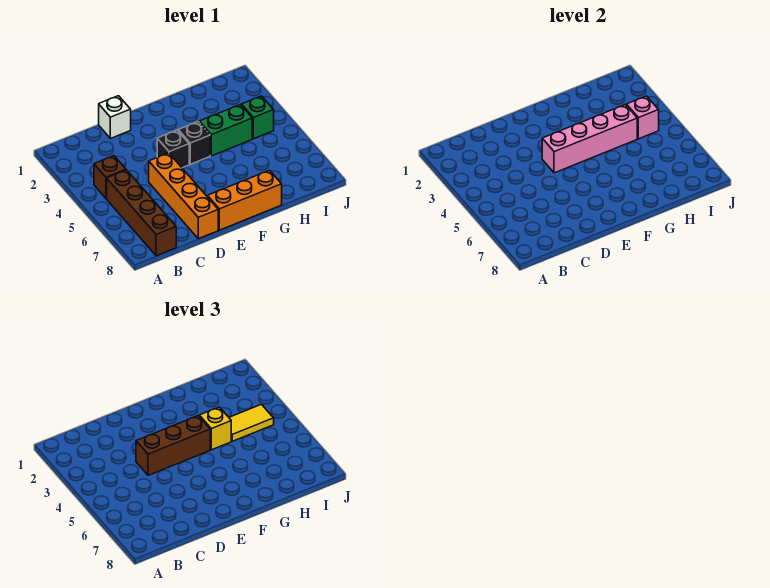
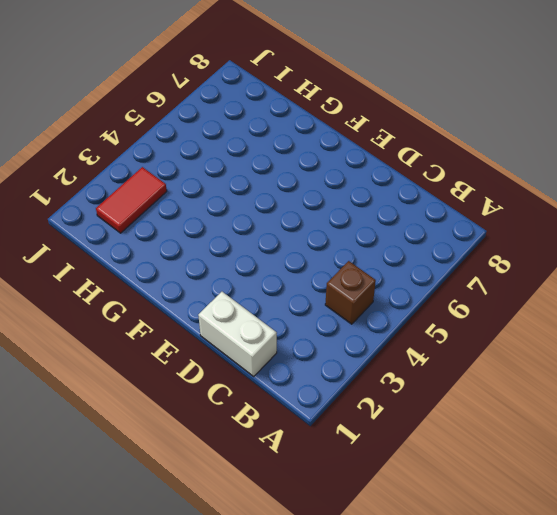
white brick C1:D1 level 1 -> white brick D1 level 1
red tile I2:I3 level 1 -> none
none -> brown brick B5:B8 level 1
none -> orange brick D5:D8 level 1
none -> black brick E4 level 1

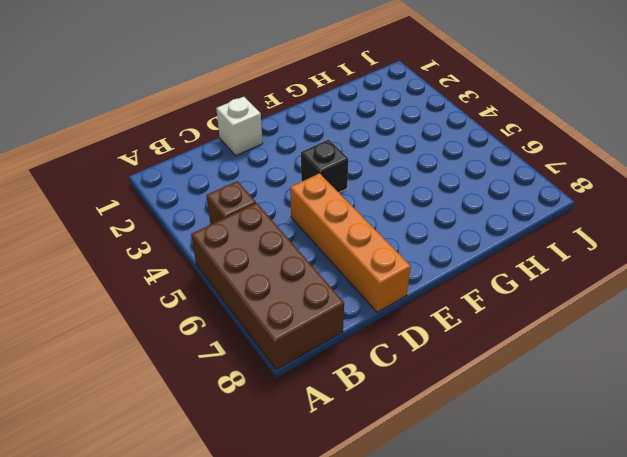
brown brick A5:B8 level 1 -> brown brick B5:B8 level 1
none -> orange brick E8:G8 level 1
none -> black brick F4 level 1
none -> green brick G4:H4 level 1

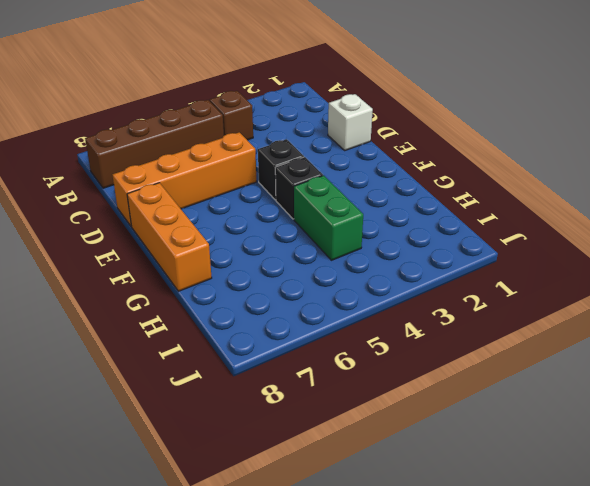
none -> green brick I4 level 1
none -> pink brick E4:H4 level 2
none -> pink brick I4 level 2

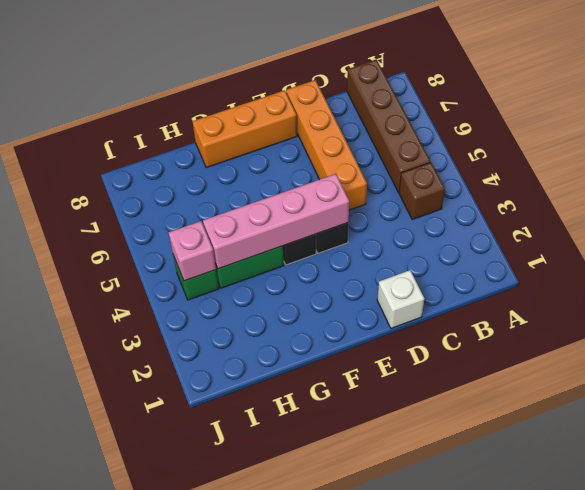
none -> brown brick D4:F4 level 3
none -> yellow brick G4 level 3
none -> yellow tile H4:I4 level 3

